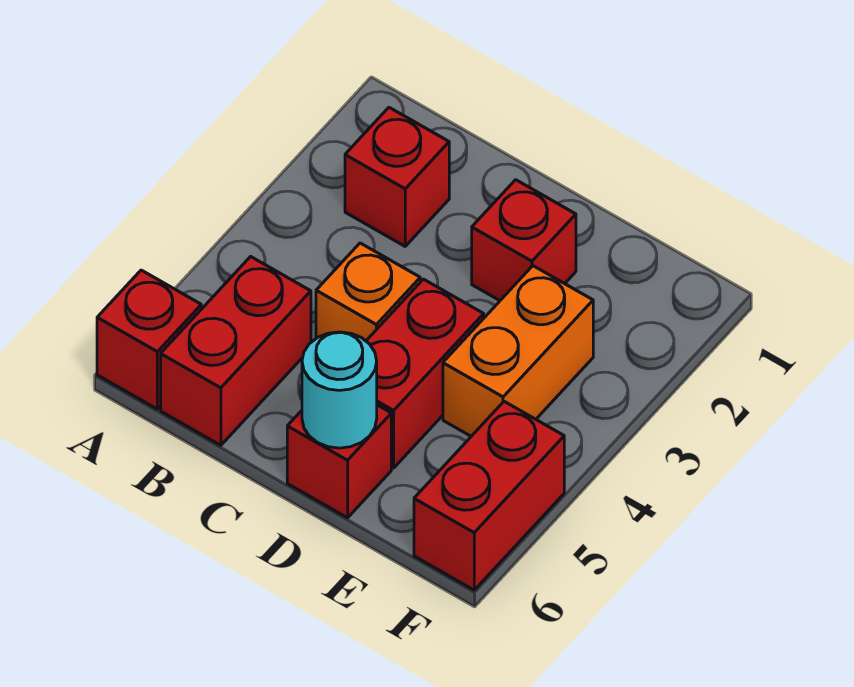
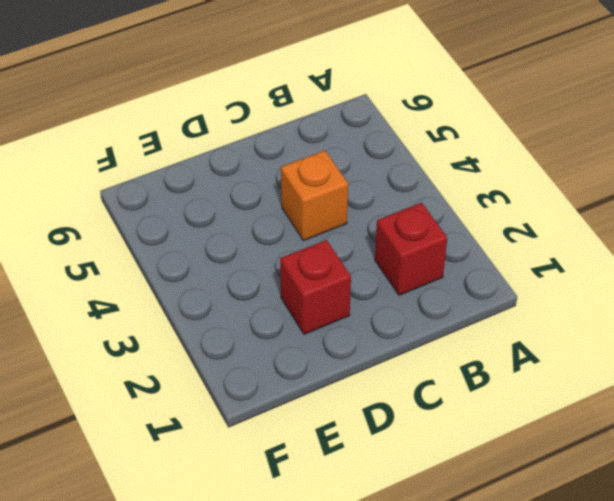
none -> red brick A6 level 1
none -> red brick B5:B6 level 1

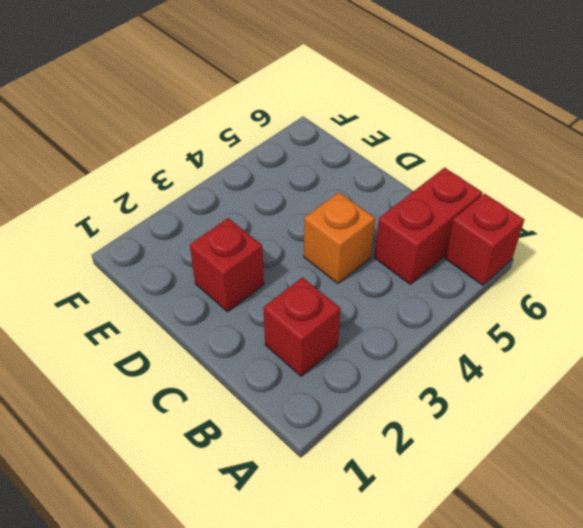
none -> red brick D4:D5 level 1
none -> red brick D6 level 1

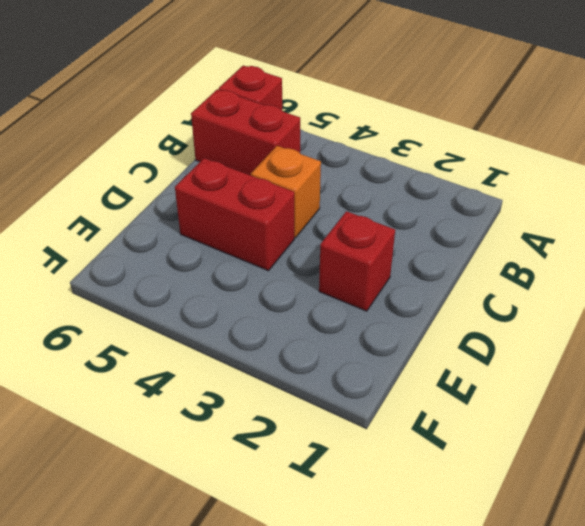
none -> red brick B2 level 1
none -> red brick D6 level 1

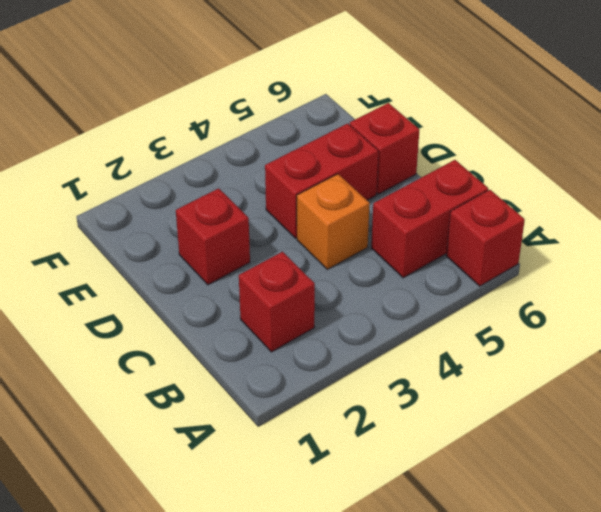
none -> orange brick E3:E4 level 1
none -> red brick F5:F6 level 1

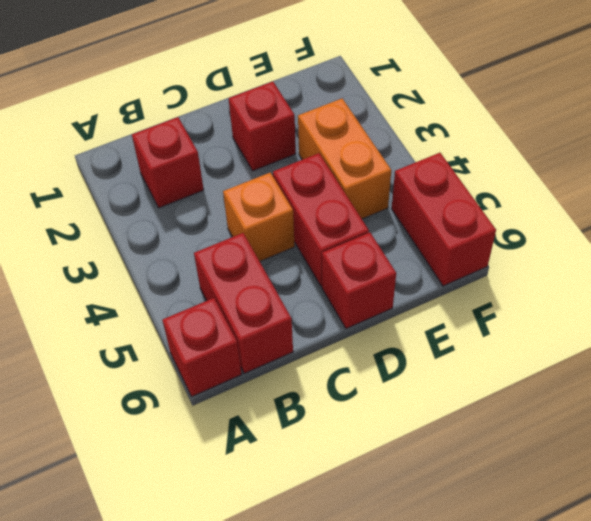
none -> cyan round brick D6 level 2

